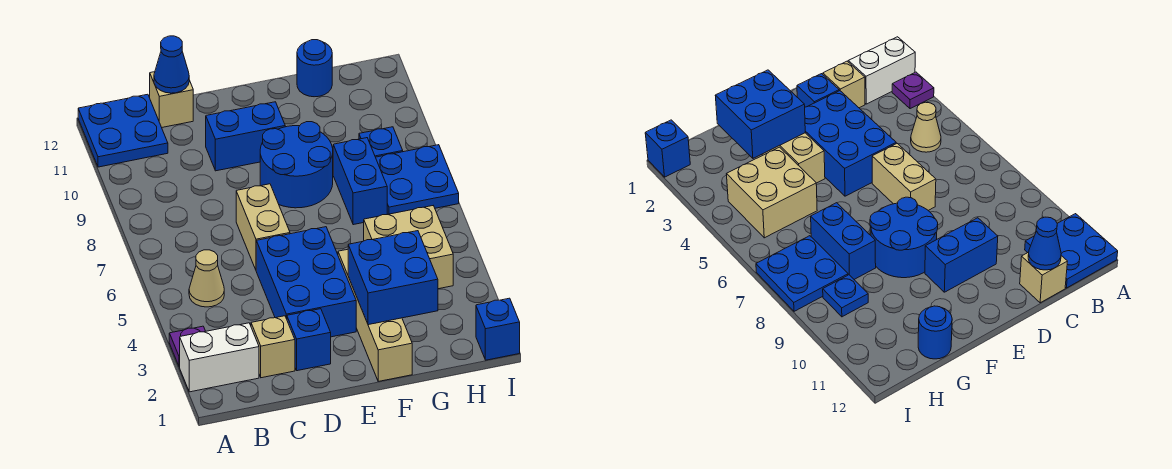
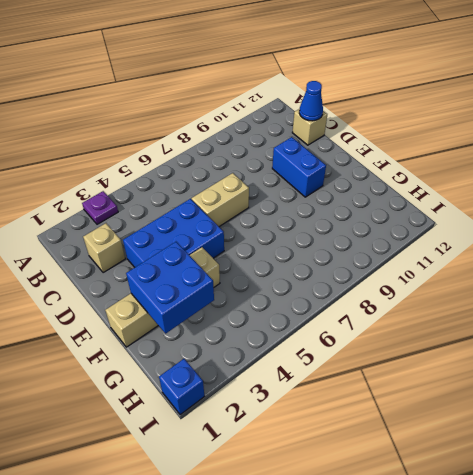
none -> white brick A2:B2 level 1
none -> blue plate A11:B12 level 1
none -> tan cone B5 level 1

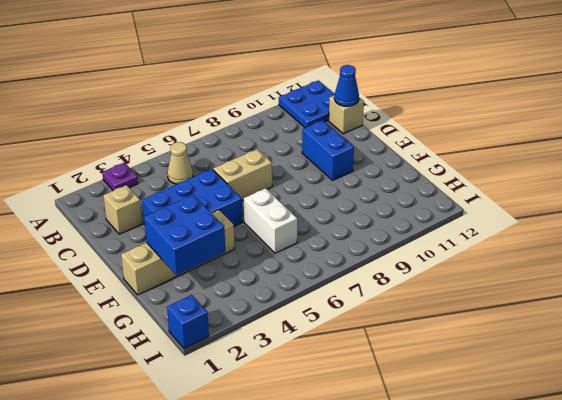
white brick F6:G6 level 1 -> white brick A2:B2 level 1
none -> blue brick D2 level 1
none -> blue round brick E8:F9 level 1
none -> tan brick G4:H5 level 1

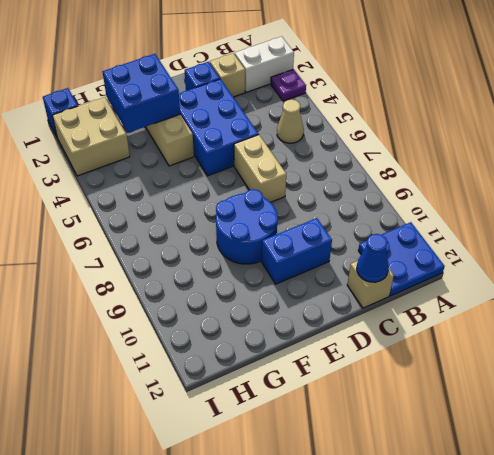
tan brick H2:I3 level 1 -> tan brick G4:H5 level 1
none -> blue brick G7:G8 level 1
none -> blue round brick G12 level 1
none -> blue plate H7:I8 level 1

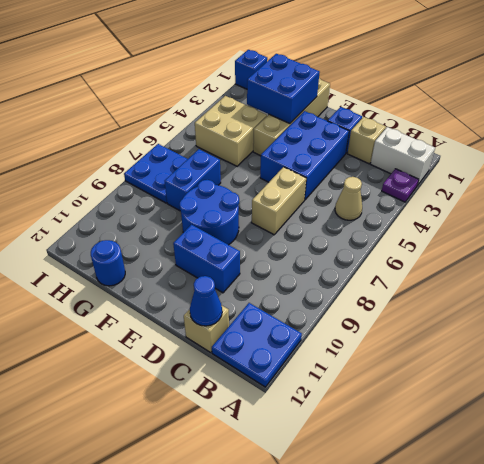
none -> blue plate H9 level 1

